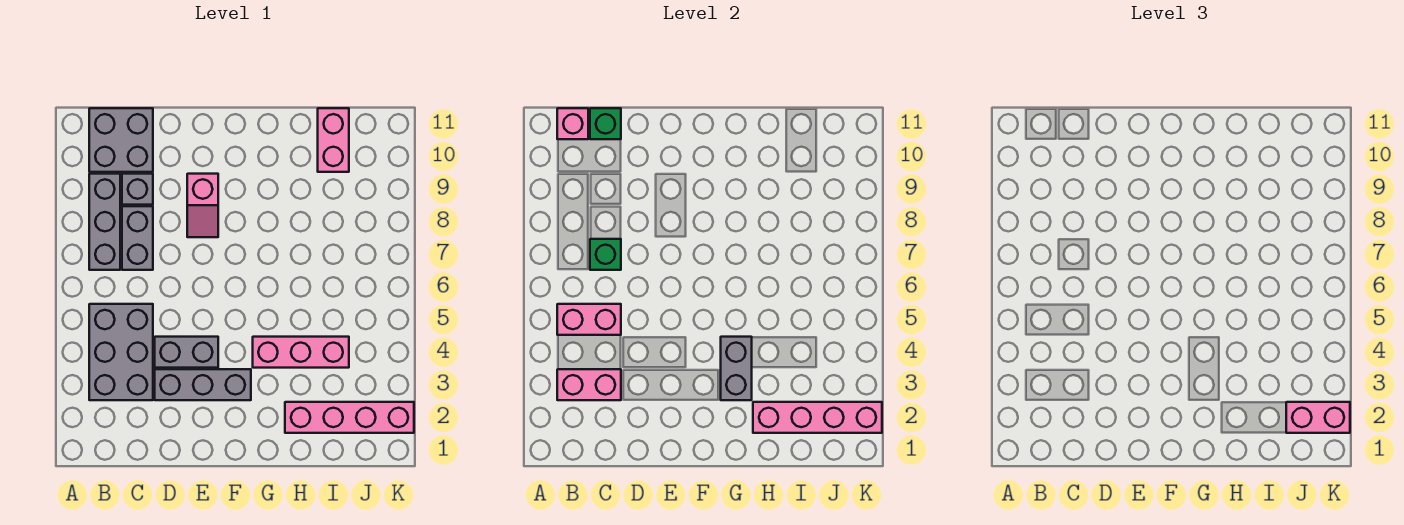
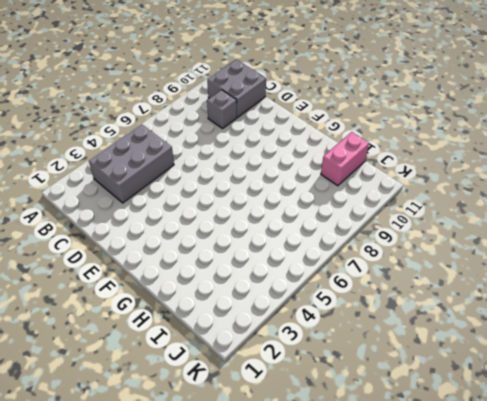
none -> grey brick B7:B9 level 1
none -> grey brick C7:C8 level 1
none -> grey brick D3:F3 level 1

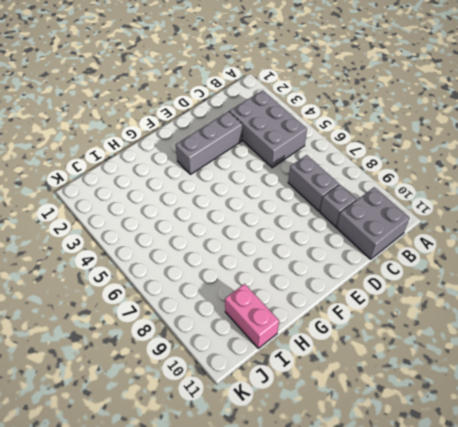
none -> grey brick B7:B9 level 1
none -> grey brick D4:E4 level 1
none -> pink slope E8:E9 level 1 top 9

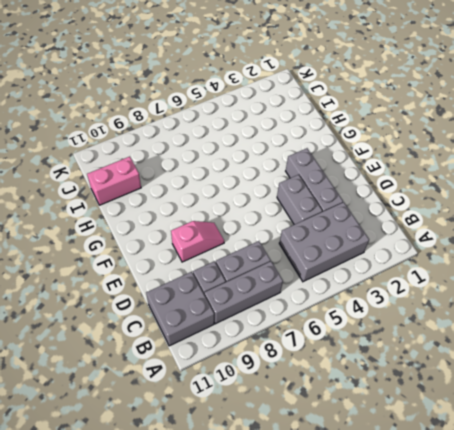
none -> pink brick G4:I4 level 1
none -> pink brick H2:K2 level 1
none -> pink brick B3:C3 level 2

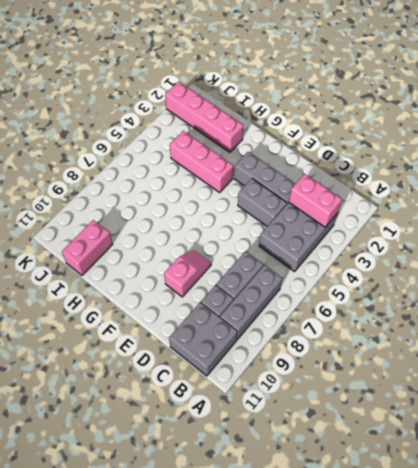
none -> pink brick B5:C5 level 2
none -> pink brick B11 level 2
none -> green brick C7 level 2

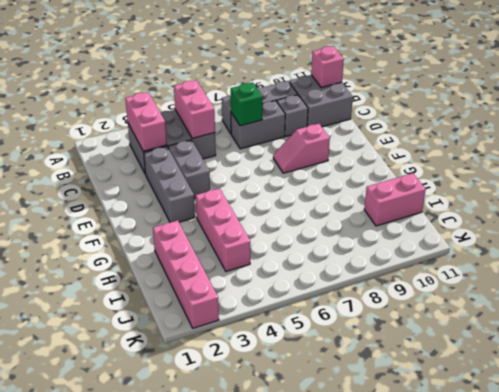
none -> green brick C11 level 2
none -> grey brick G3:G4 level 2
none -> pink brick H2:K2 level 2

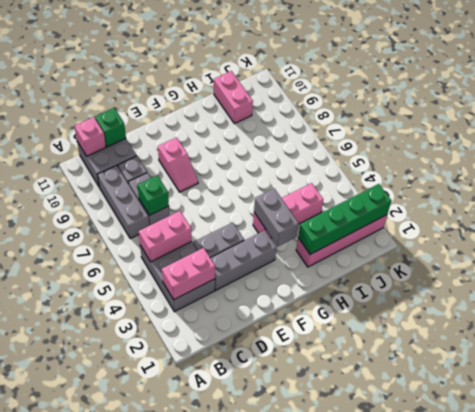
green brick H2:K2 level 2 -> pink brick H2:K2 level 2
none -> pink brick J2:K2 level 3

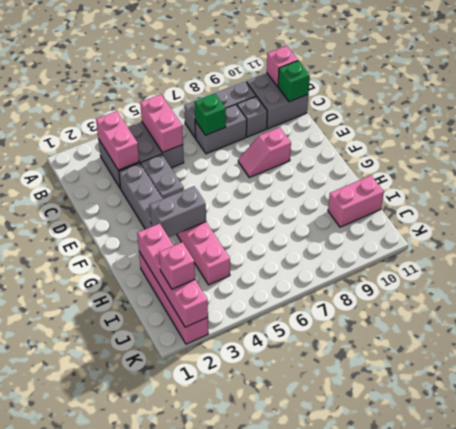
pink brick J2 level 3 -> pink brick J2:K2 level 3

